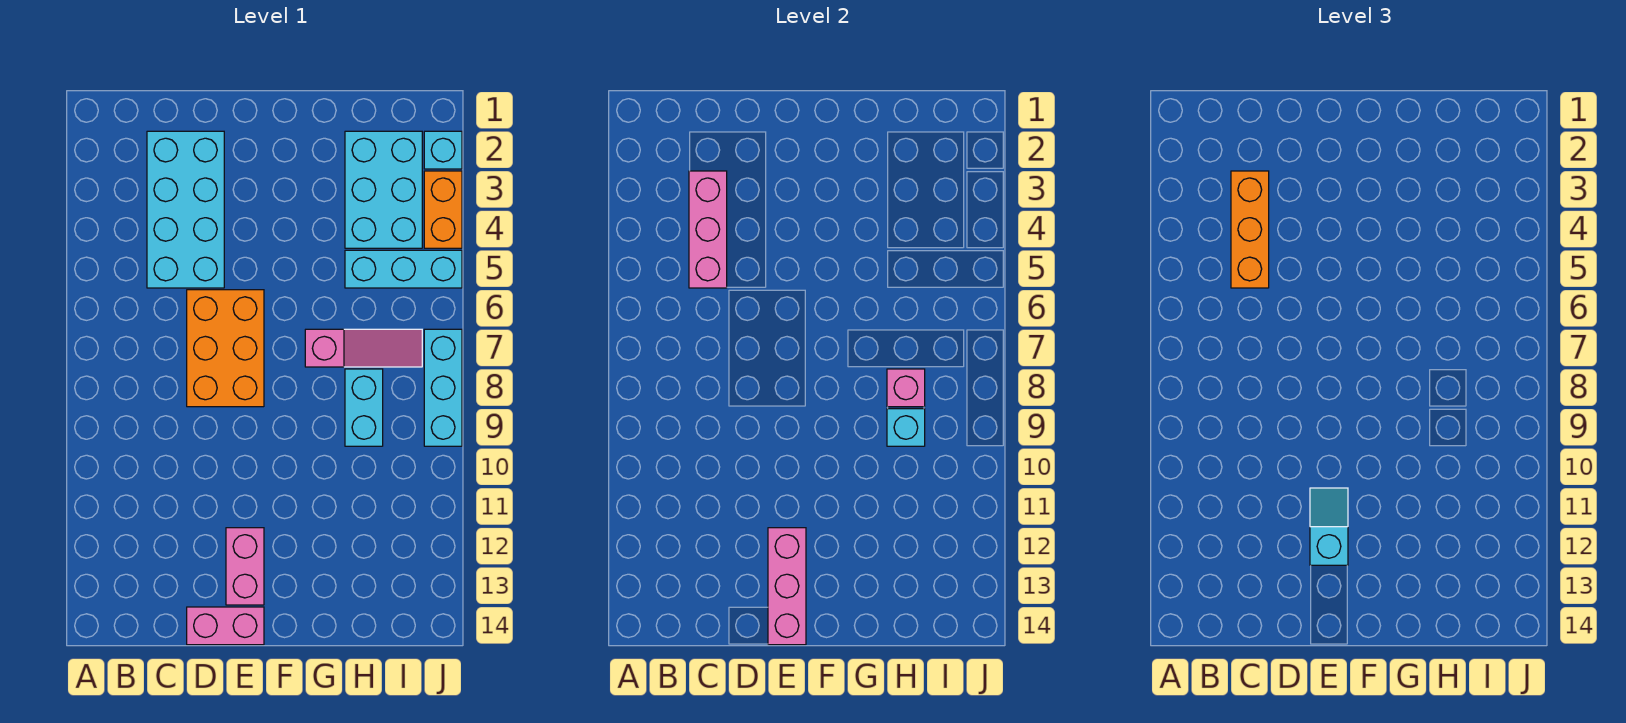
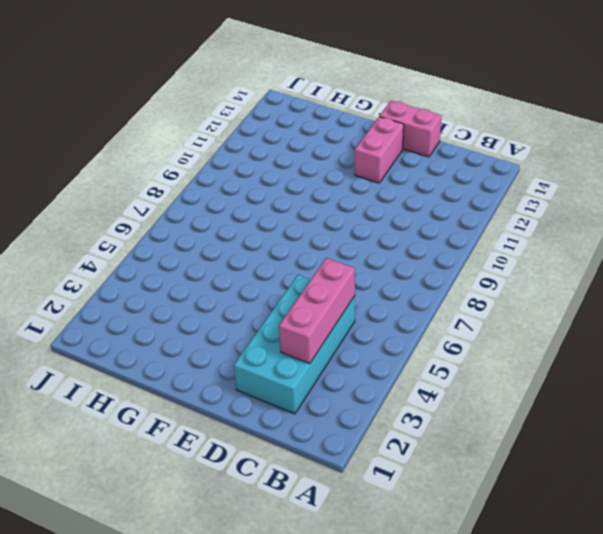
none -> orange brick D6:E8 level 1
none -> pink slope G7:I7 level 1 top G
none -> cyan brick H2:I4 level 1

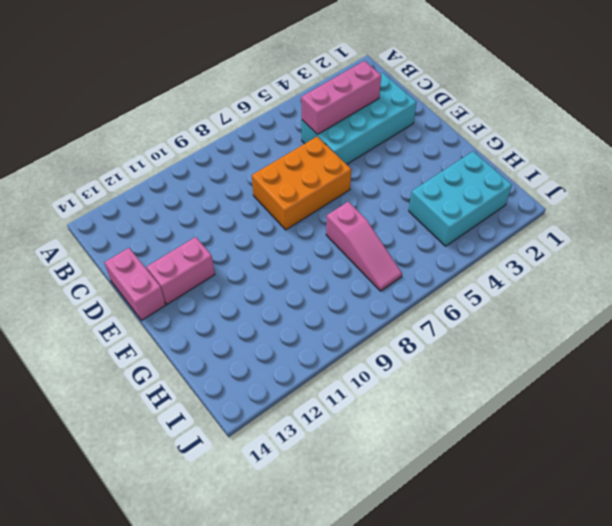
none -> cyan brick H5:J5 level 1
none -> cyan brick H8:H9 level 1
none -> cyan brick J2 level 1

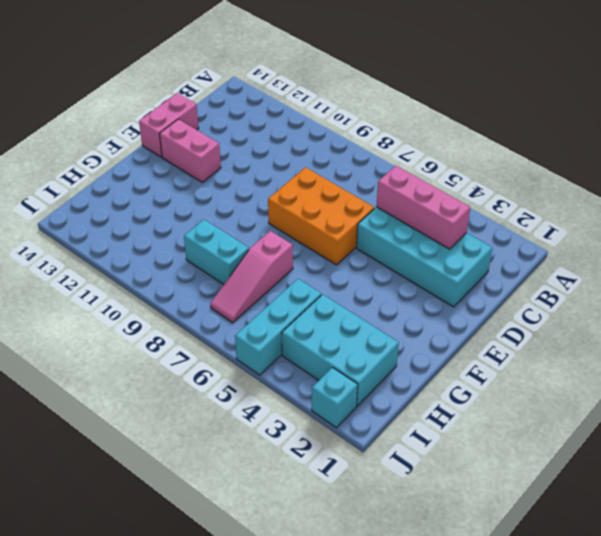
none -> orange brick J3:J4 level 1
none -> cyan brick J7:J9 level 1
none -> pink brick E12:E14 level 2

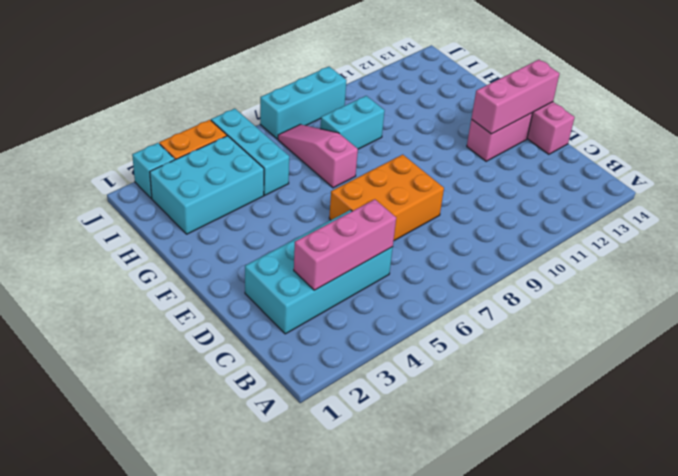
none -> pink brick H8 level 2
none -> cyan brick H9 level 2
none -> orange brick C3:C5 level 3

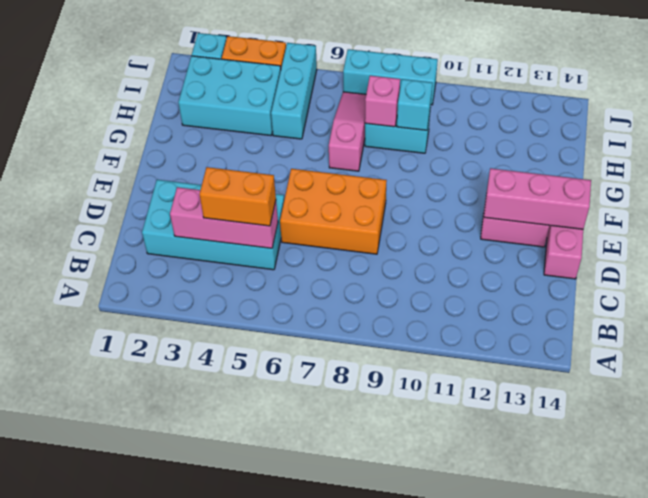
orange brick C4:C5 level 3 -> orange brick C3:C5 level 3
none -> cyan slope E11:E12 level 3 top 12

